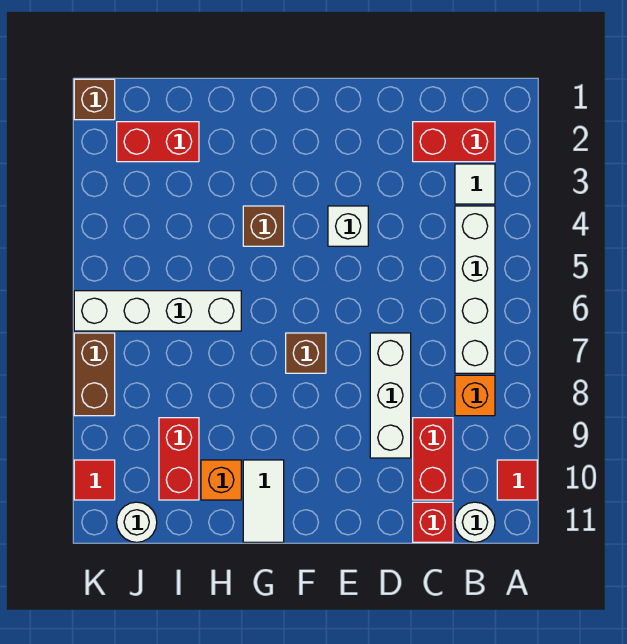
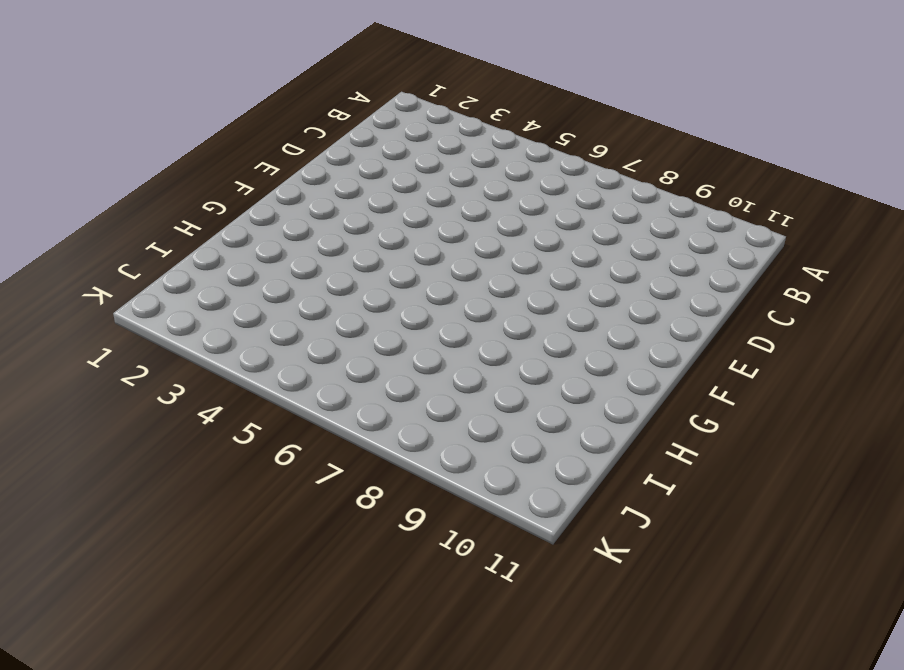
none -> red tile A10 level 1
none -> red brick B2:C2 level 1
none -> white tile B3 level 1

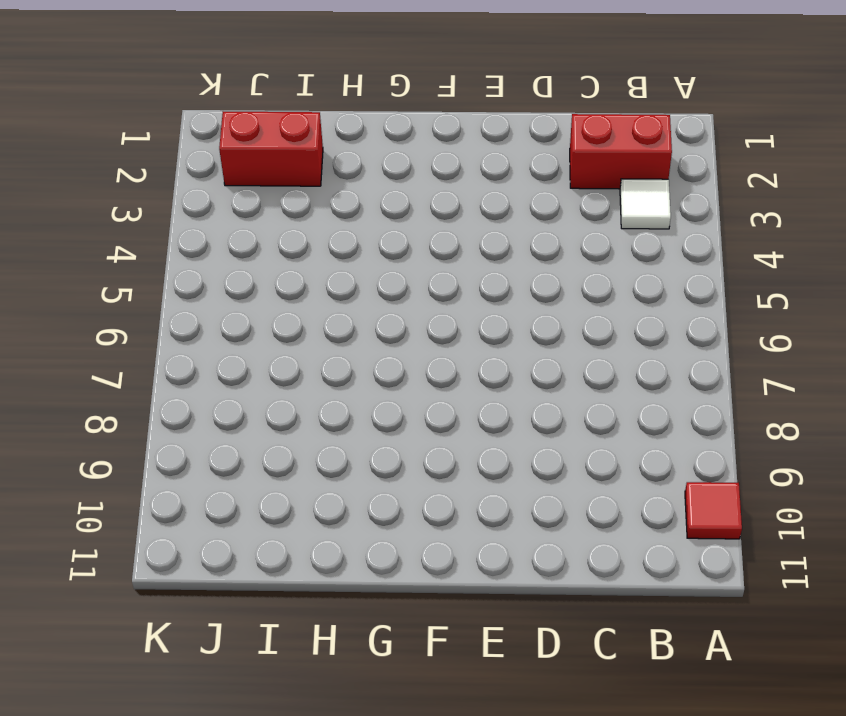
none -> white brick B4:B7 level 1
none -> orange brick B8 level 1
none -> white round brick B11 level 1

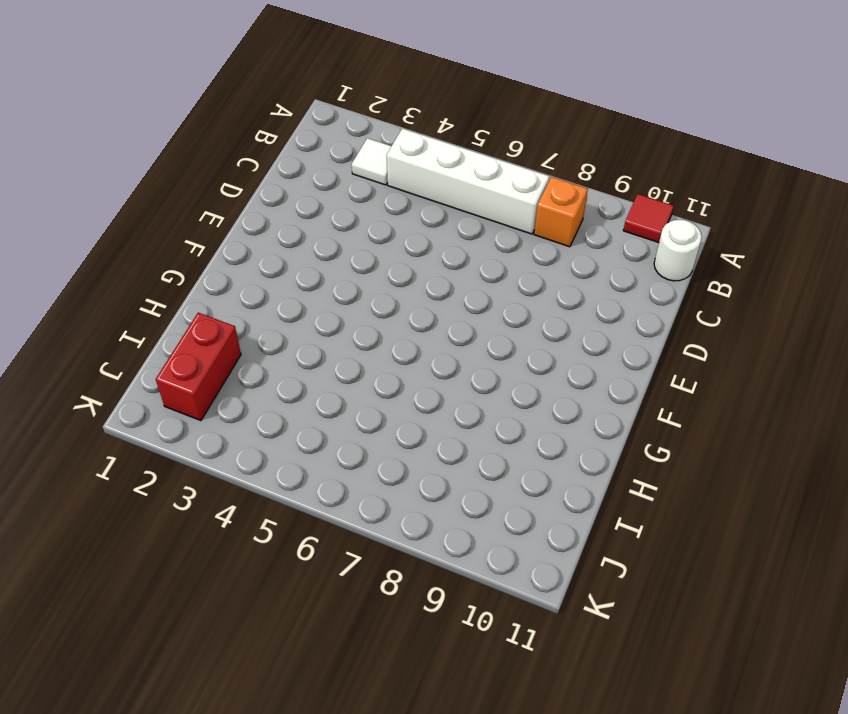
none -> red brick B2:C2 level 1
none -> red brick C9:C10 level 1
none -> red brick C11 level 1

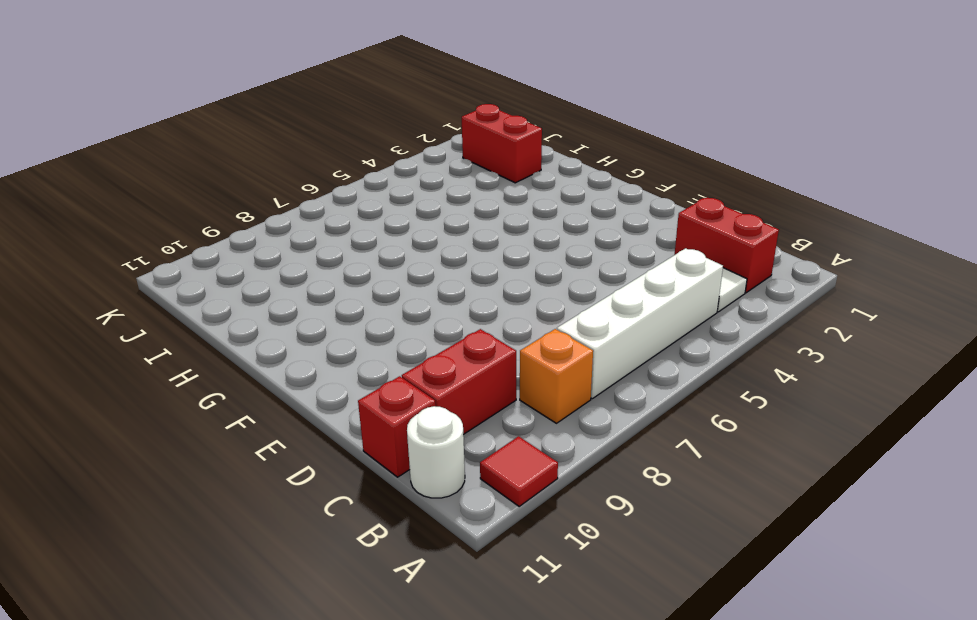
none -> white brick D7:D9 level 1
none -> white brick E4 level 1
none -> brown brick F7 level 1

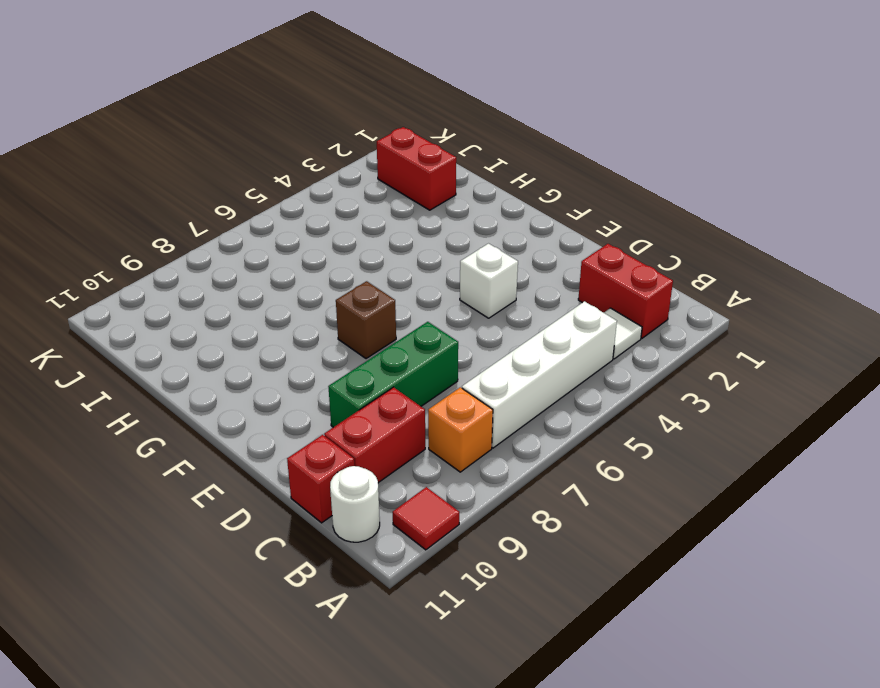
green brick D7:D9 level 1 -> white brick D7:D9 level 1
none -> brown brick G4 level 1
none -> white tile G10:G11 level 1
none -> white brick H6:K6 level 1

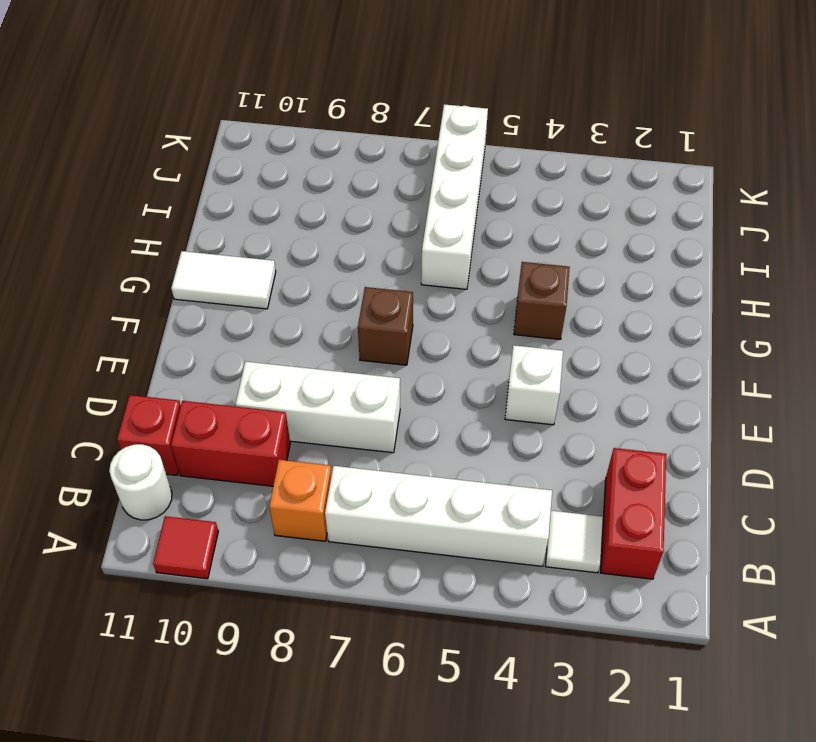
none -> orange brick H10 level 1
none -> red brick I2:J2 level 1
none -> red brick I9:I10 level 1

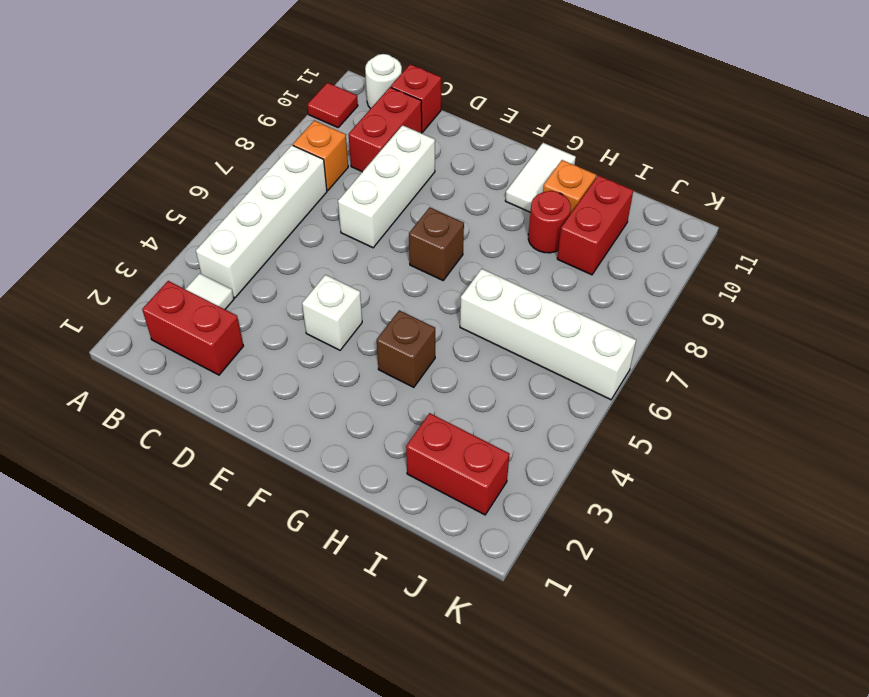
red round brick H9 level 1 -> none
none -> white round brick J11 level 1
none -> brown brick K1 level 1
none -> brown brick K7:K8 level 1

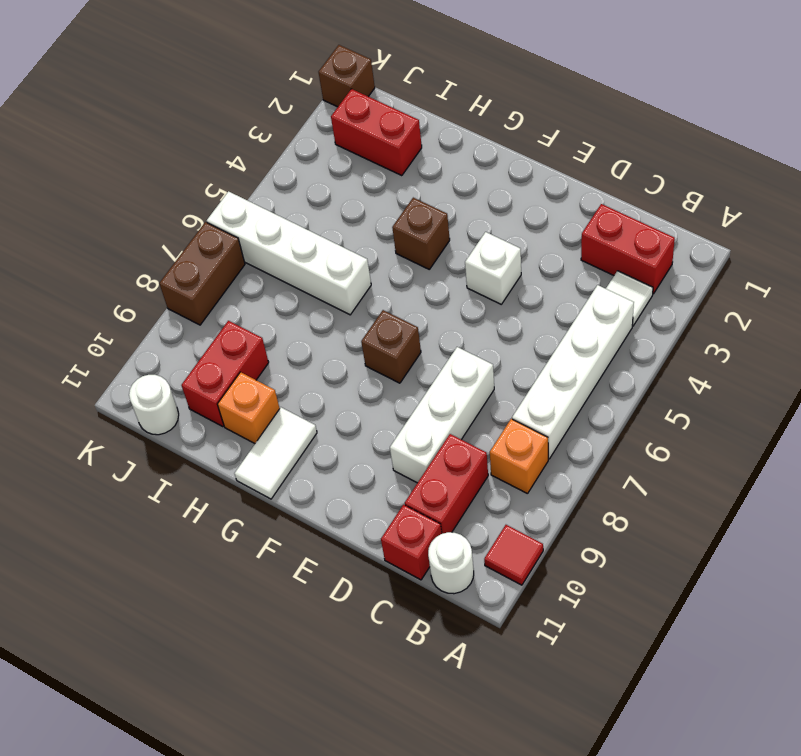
none -> red tile K10 level 1

